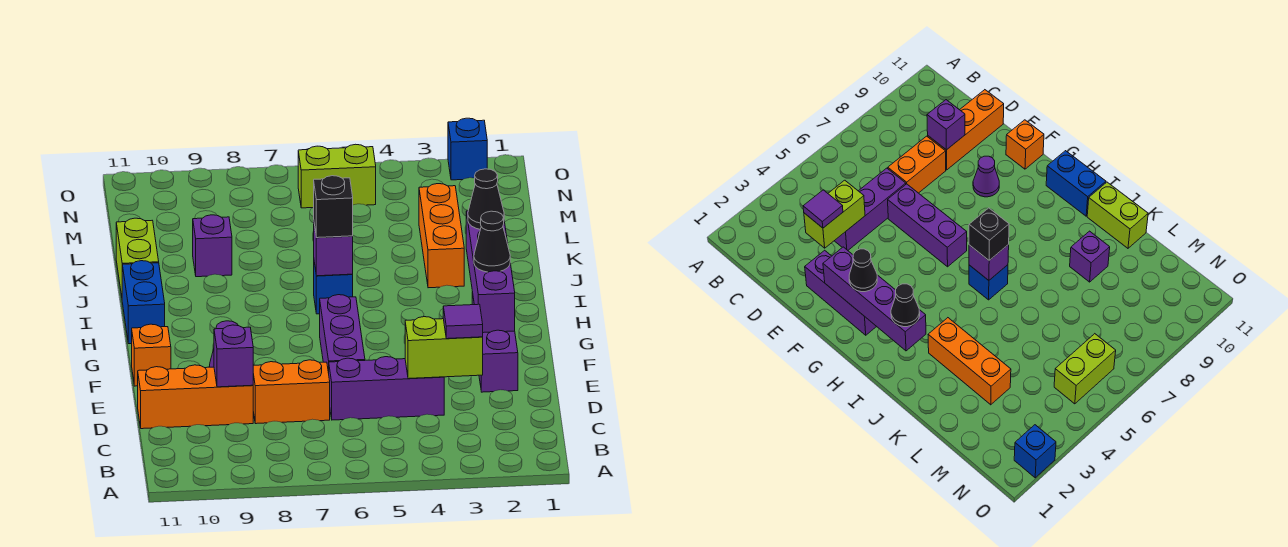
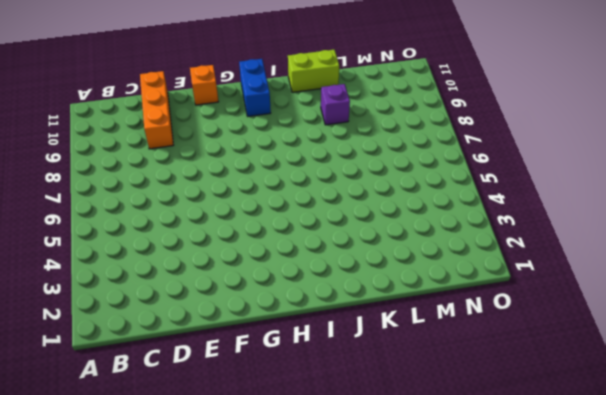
blue brick H10:H11 level 1 -> blue brick H11:I11 level 1
none -> purple brick D4:D6 level 1
none -> orange brick D7:D8 level 1
none -> purple brick E2:G2 level 1

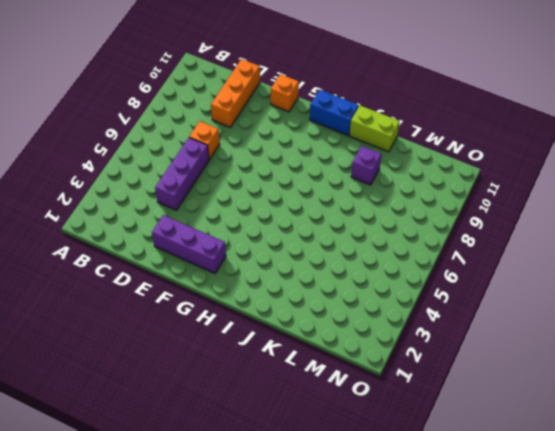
orange brick D7 level 1 -> orange brick D7:D8 level 1
none -> purple brick E6:G6 level 1
none -> purple cone F9 level 1
none -> blue brick I6 level 1

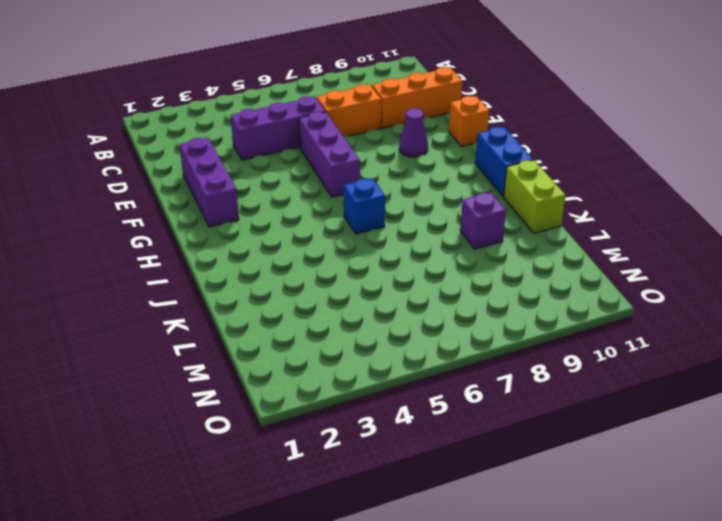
none -> orange brick J3:L3 level 1
none -> lime brick N5:N6 level 1
none -> blue brick O2 level 1

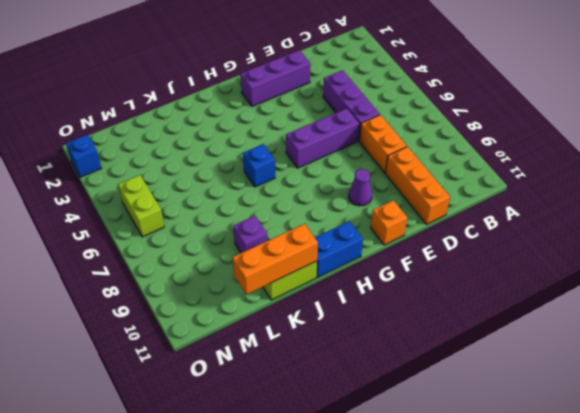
orange brick J11:L11 level 2 -> orange brick J3:L3 level 1
none -> lime brick D3:D4 level 2
none -> purple brick D9 level 2
none -> purple brick F2:I2 level 2

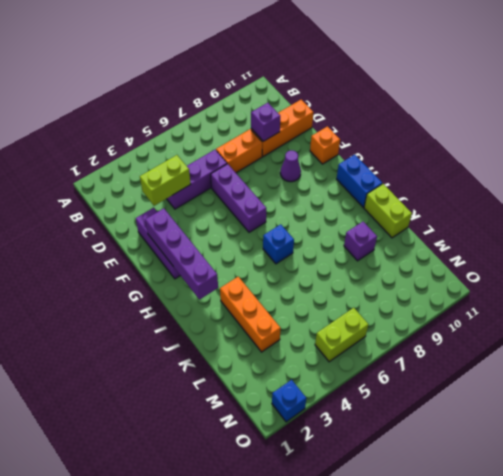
none -> purple brick I6 level 2
none -> purple tile D3 level 3
none -> black cone G2 level 3

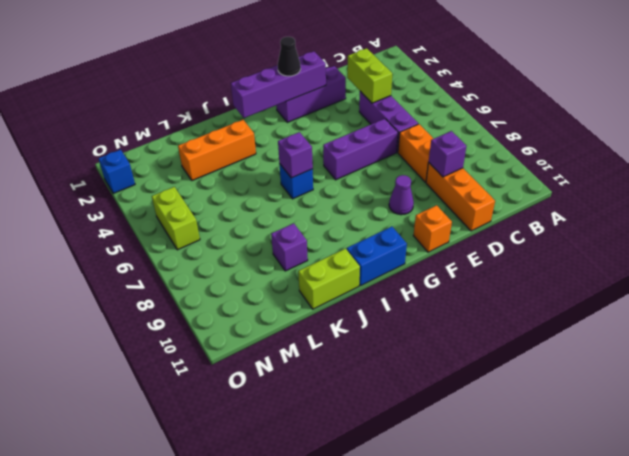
none -> purple tile D3 level 3
none -> black cone I2 level 3
none -> black brick I6 level 3

